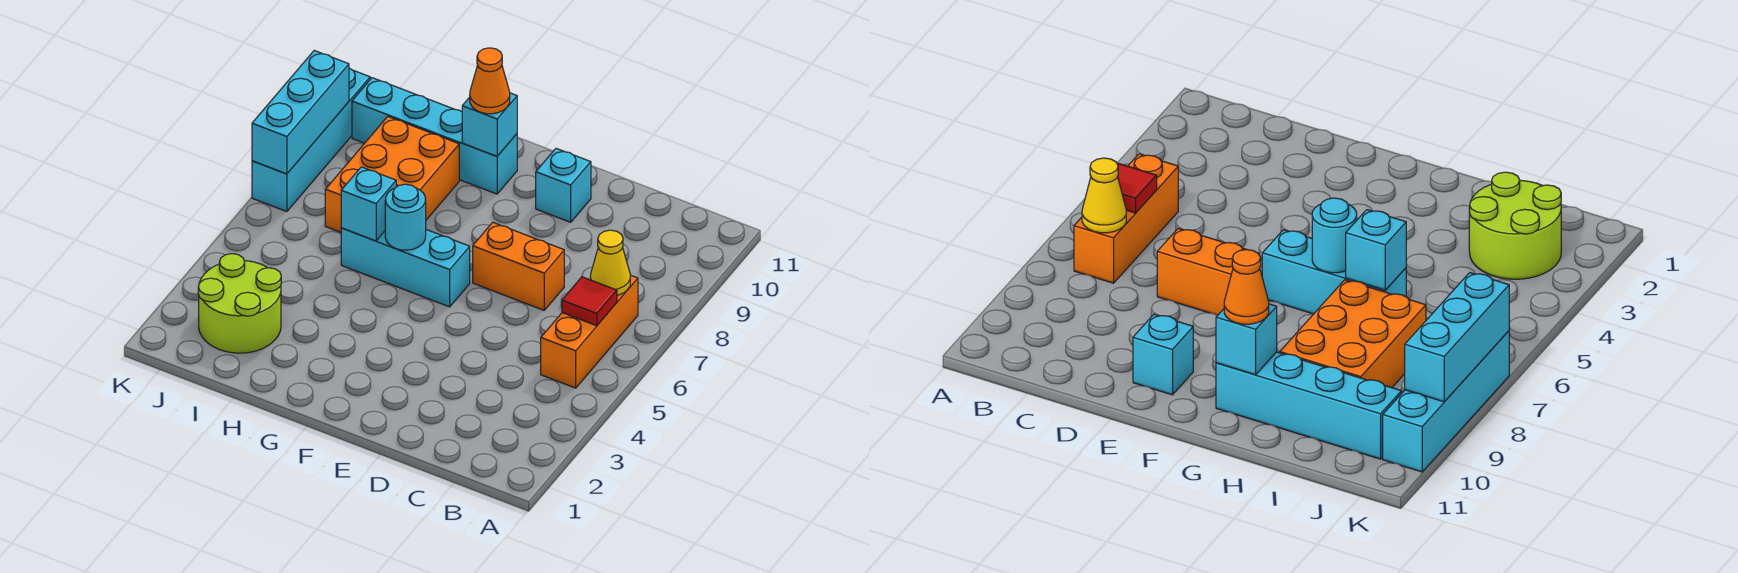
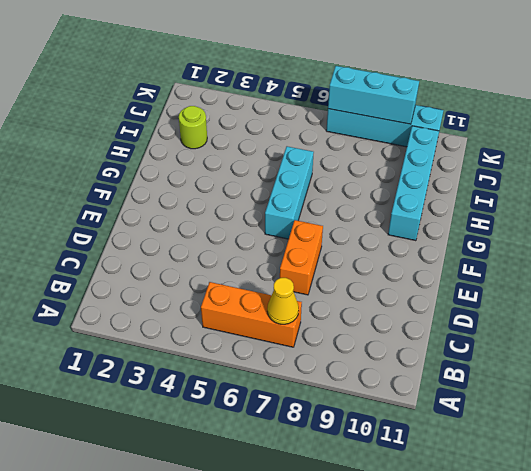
lime round brick I2 level 1 -> lime round brick I2:J3 level 1
none -> cyan brick E10 level 1
none -> orange brick H7:I9 level 1
none -> red tile B6 level 2

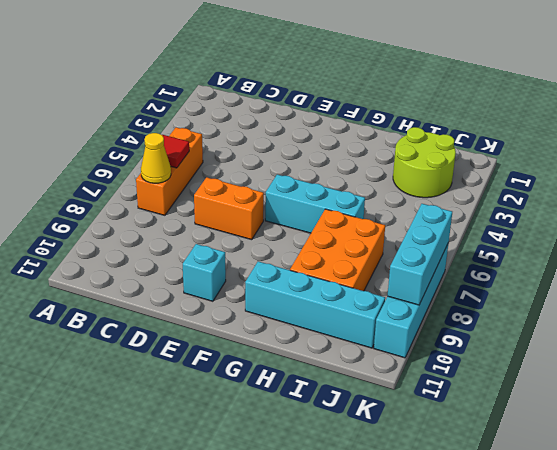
none -> cyan round brick G6 level 2
none -> cyan brick G10 level 2
none -> cyan brick H6 level 2

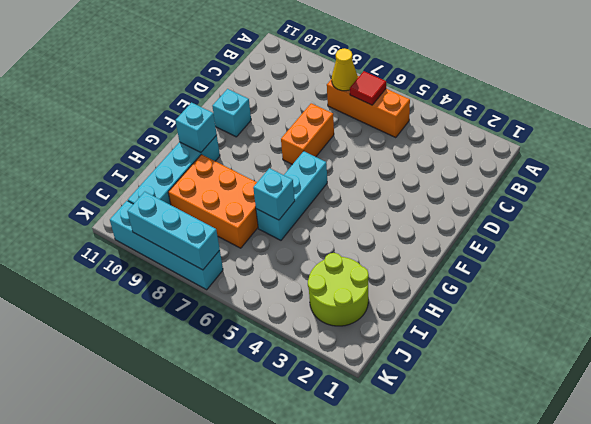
none -> cyan round brick G6 level 2
none -> orange cone G10 level 3

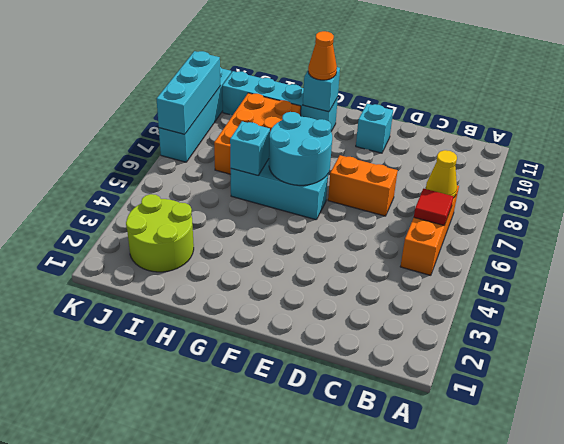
cyan round brick F6:G7 level 2 -> cyan round brick G6 level 2

